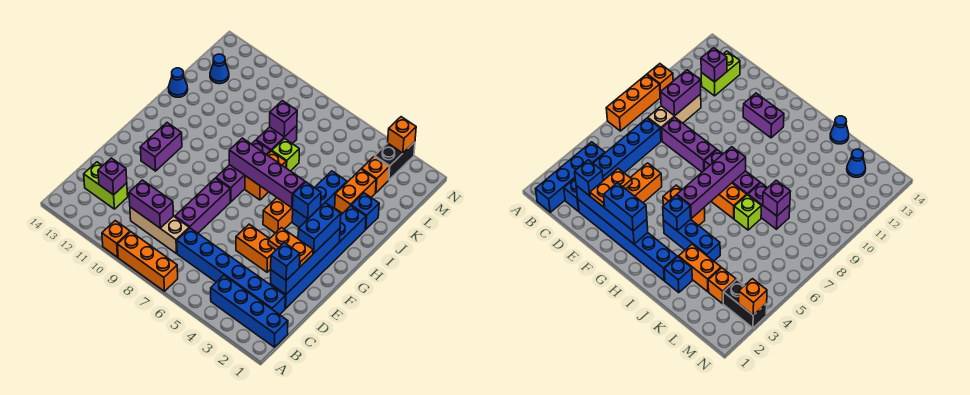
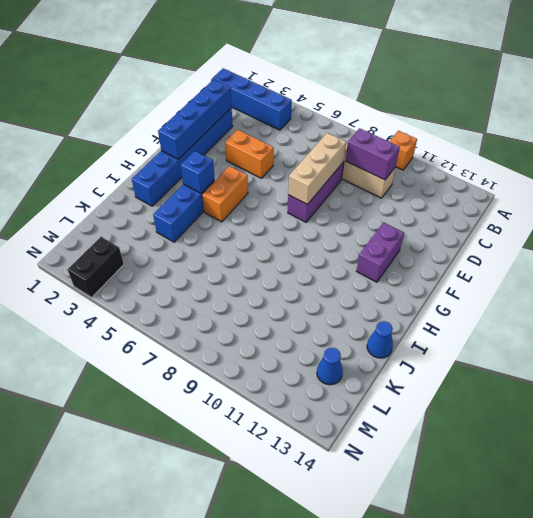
tan brick D8:F8 level 2 -> none
none -> orange brick A7:A9 level 1
none -> blue brick C2:C7 level 1
none -> lime brick C12:C13 level 1
none -> purple brick G8:I8 level 1

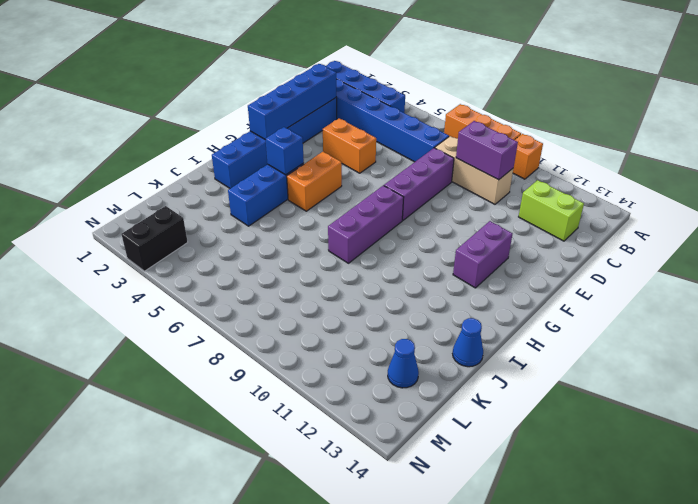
none -> orange brick H7:I7 level 1
none -> blue brick J2 level 1
none -> orange brick J3:K3 level 1
none -> lime brick J7 level 1

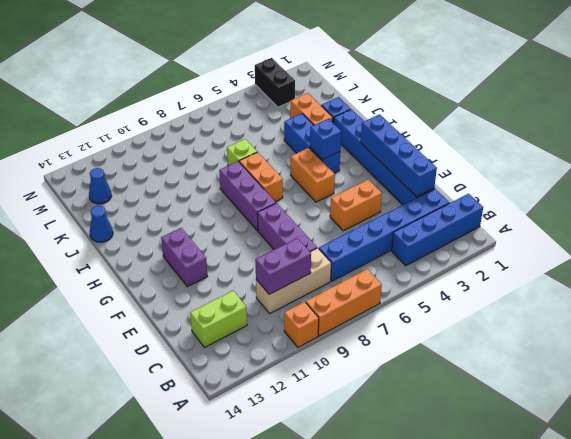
none -> purple brick J8:K8 level 1
none -> orange brick L3 level 1
none -> purple brick C12 level 2
none -> purple brick H5:H8 level 2

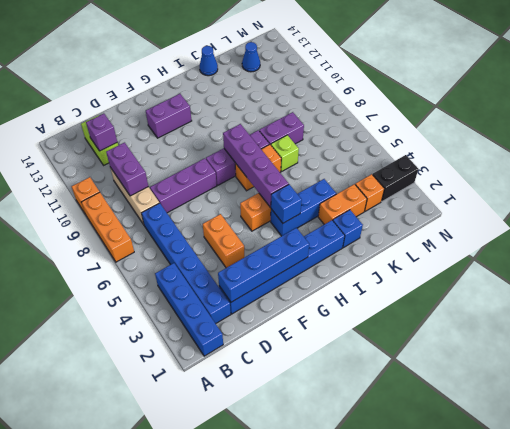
none -> purple brick K8 level 2
none -> orange brick N3 level 2
none -> blue brick D2 level 3
none -> orange plate E2:E3 level 3

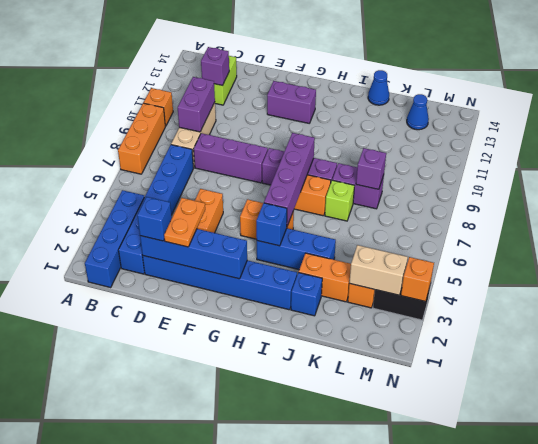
tan brick L3:M3 level 2 -> none
none -> blue brick F2:G2 level 3

